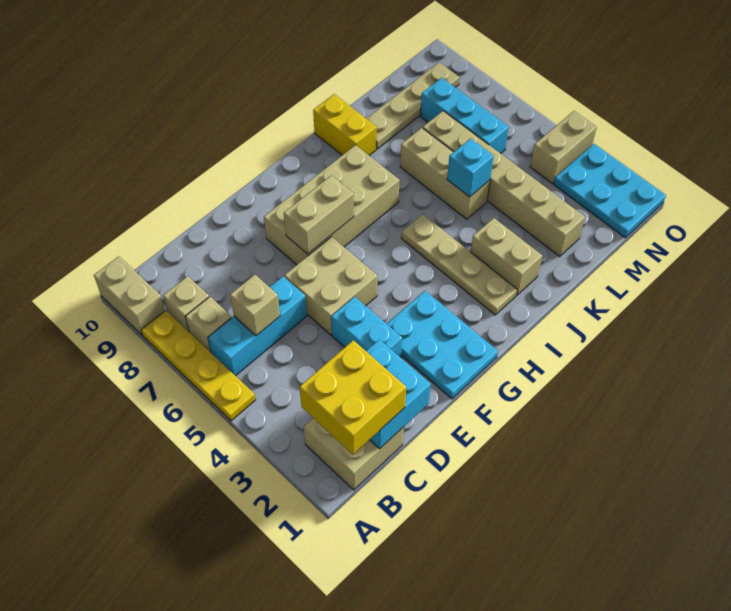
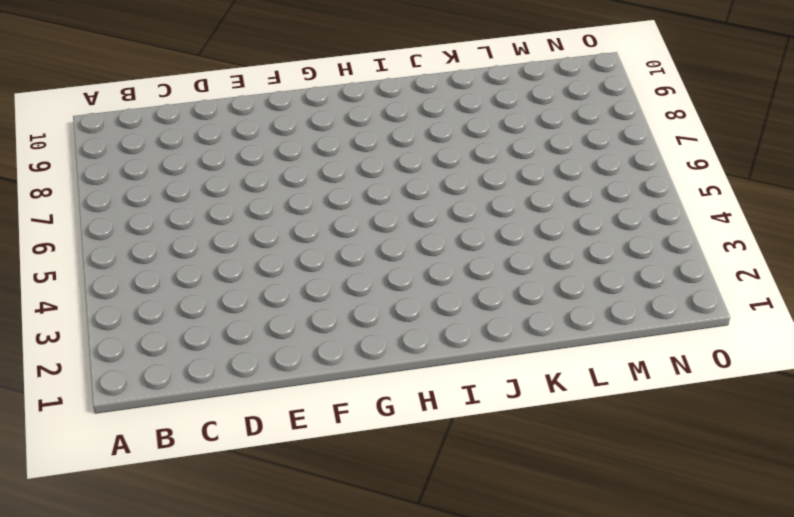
none -> yellow plate A5:A8 level 1
none -> tan brick A9:A10 level 1
none -> tan brick B1:C2 level 1

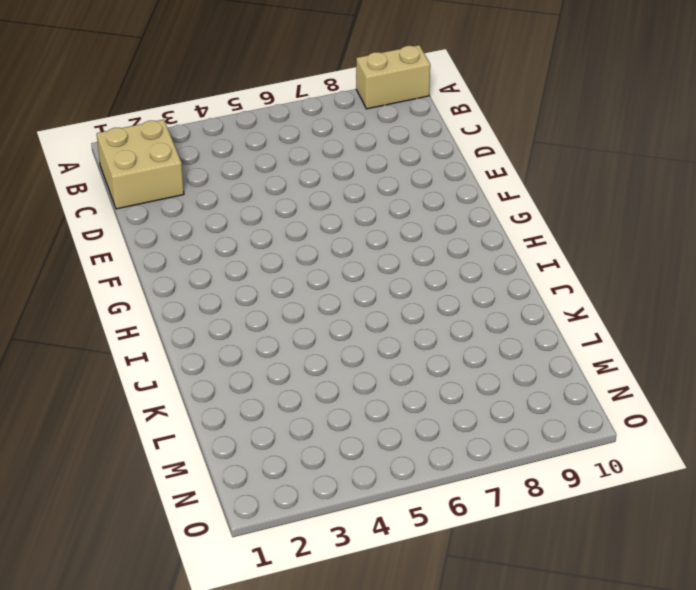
none -> yellow plate A5:A8 level 1
none -> cyan brick B6:D6 level 1
none -> tan brick B7 level 1

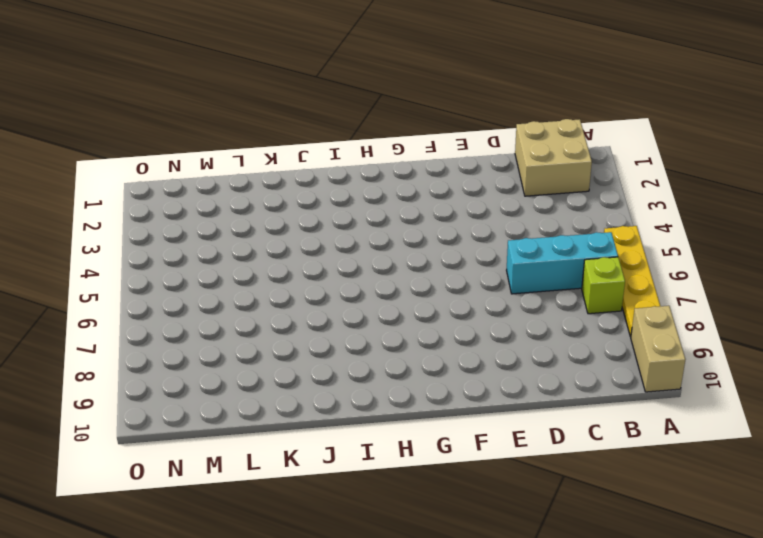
lime brick B7 level 1 -> tan brick B7 level 1
none -> tan brick B8 level 1
none -> cyan brick E3:E4 level 1
none -> tan brick E5:F6 level 1

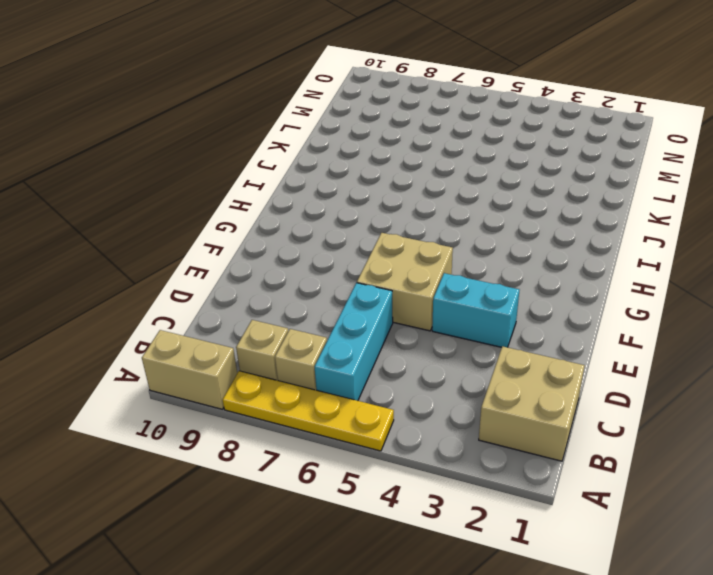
none -> cyan plate F1:G3 level 1
none -> tan brick F7:I8 level 1
none -> tan plate I2:I5 level 1

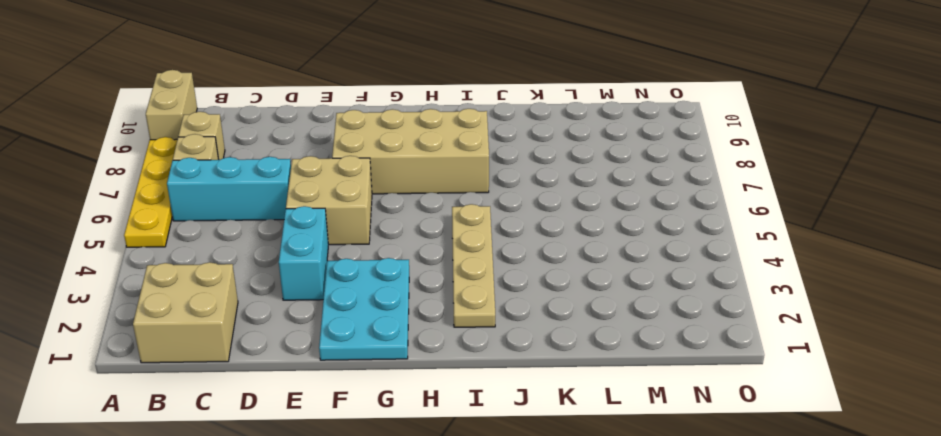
none -> tan brick J2:J3 level 1
none -> yellow brick J9:J10 level 1
none -> tan brick K5:K7 level 1

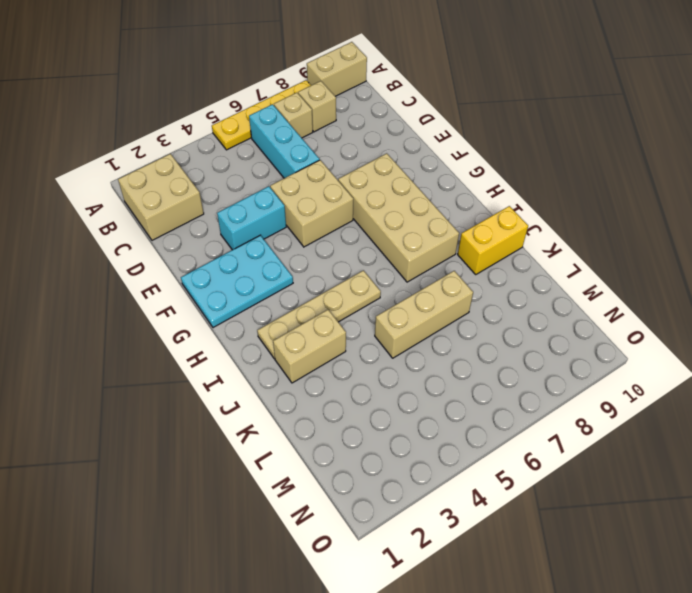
none -> tan plate K9:N9 level 1
none -> tan brick L2:L7 level 1
none -> cyan brick M6:M8 level 1

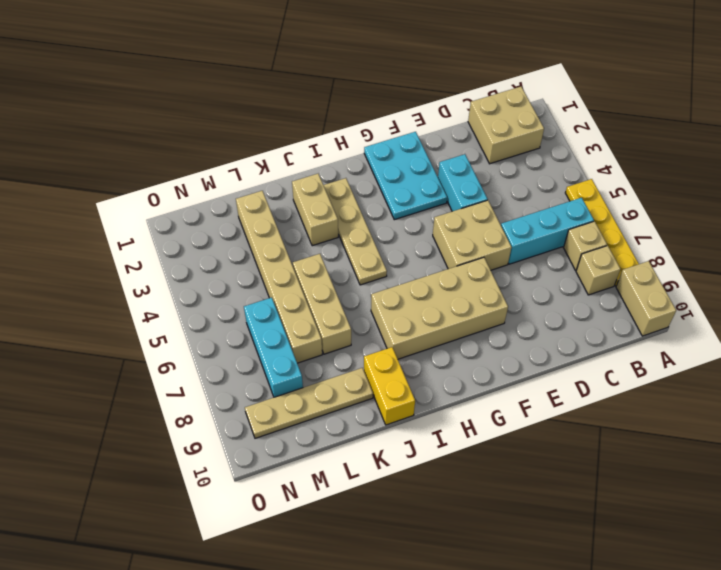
none -> cyan plate N1:O3 level 1
none -> tan brick N4:O4 level 1
none -> cyan brick C1:D2 level 2

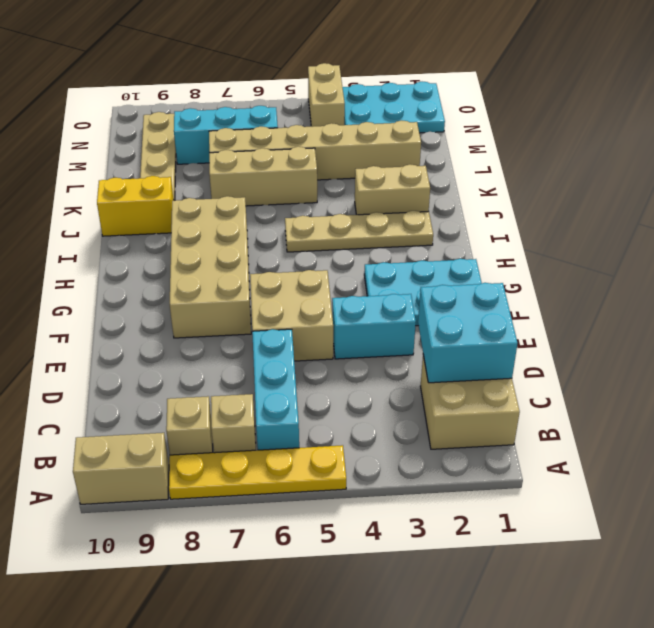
none -> tan brick C6 level 2
none -> tan brick F7:G7 level 2
none -> cyan brick K5 level 2

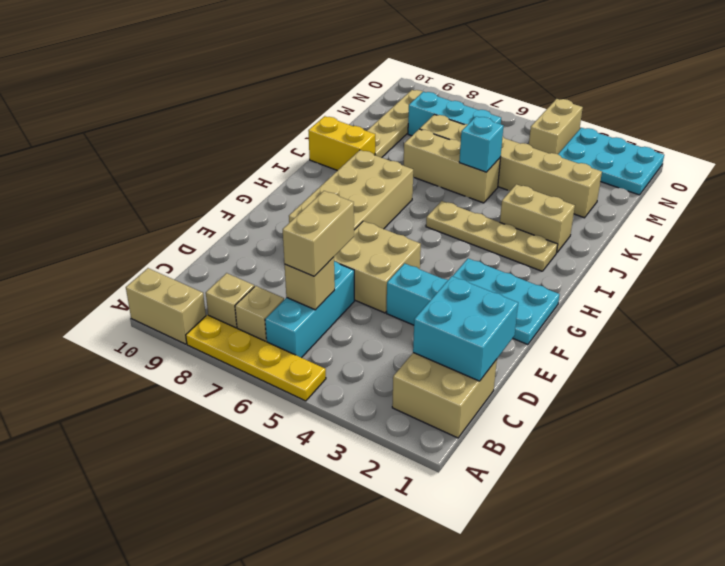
tan brick C6:D6 level 3 -> tan brick F7:G7 level 2
none -> yellow brick B1:C2 level 3

